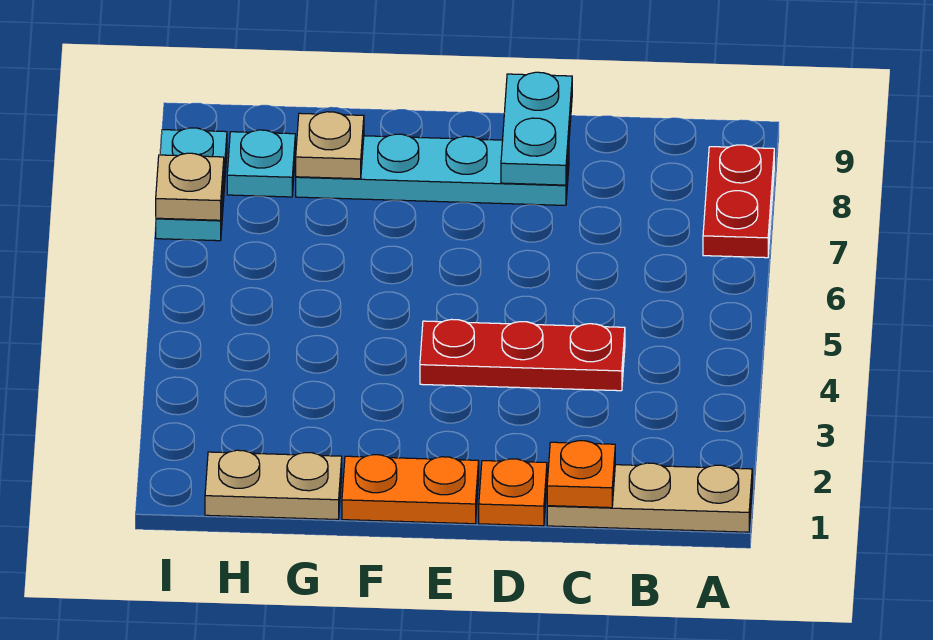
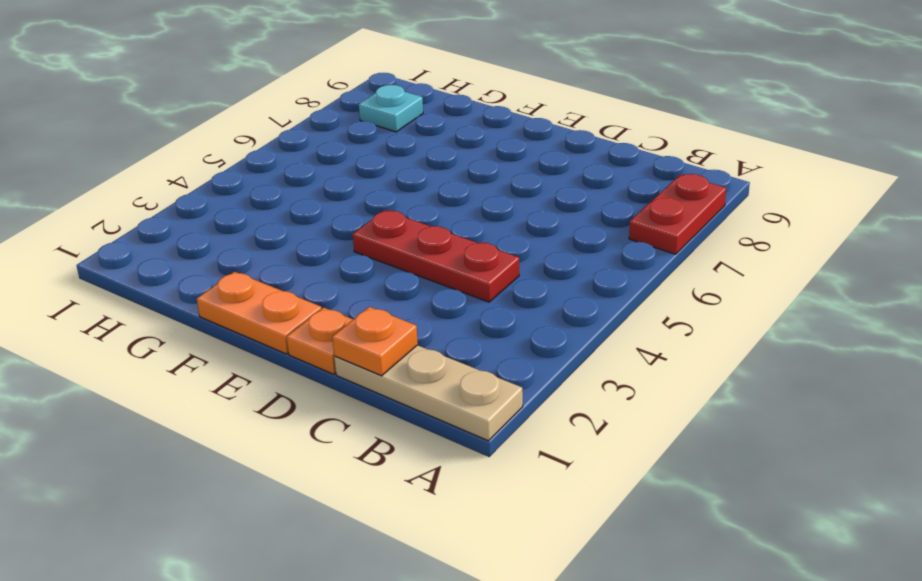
none -> cyan plate D8:G8 level 1
none -> tan plate G1:H1 level 1
none -> cyan plate I7:I8 level 1

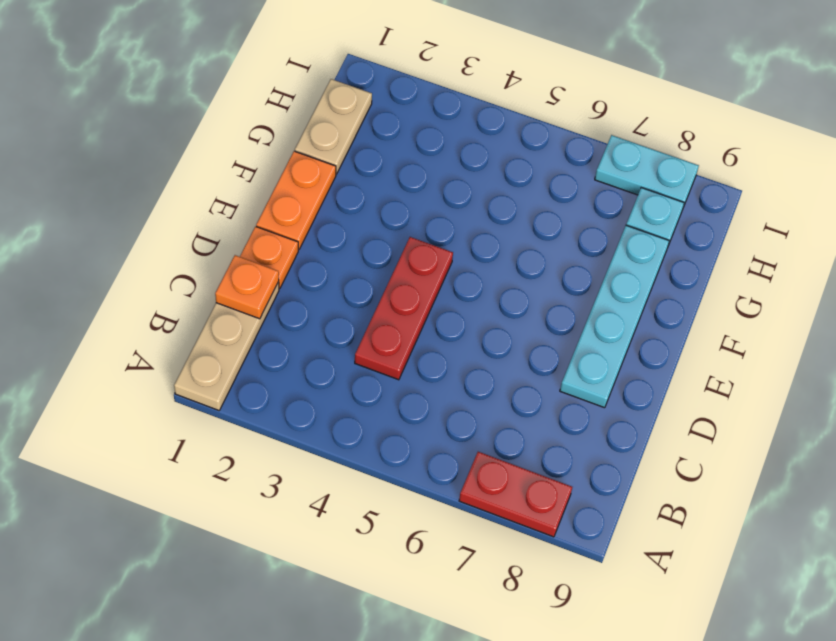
none -> cyan plate D8:D9 level 2
none -> tan plate G8 level 2
none -> tan plate I7 level 2

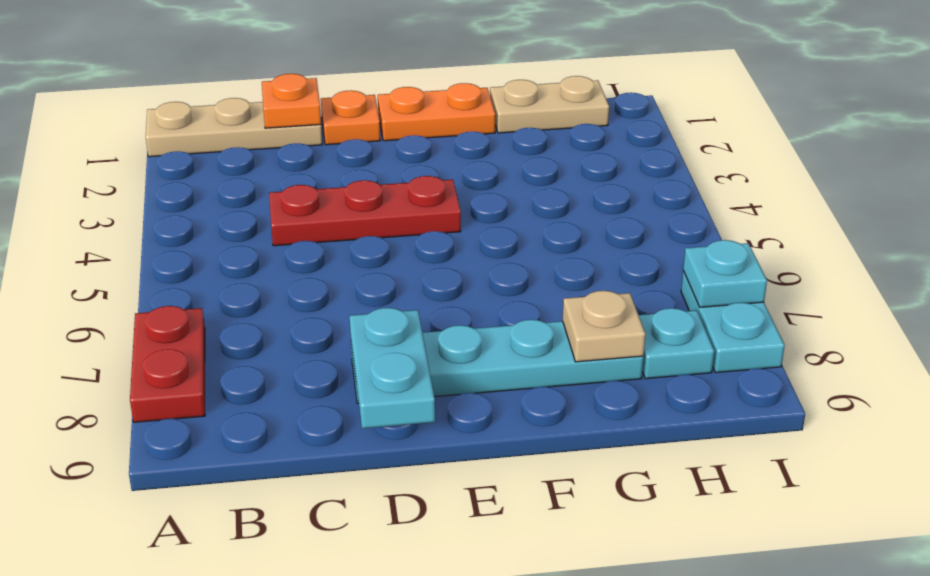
cyan plate I7 level 2 -> tan plate I7 level 2

